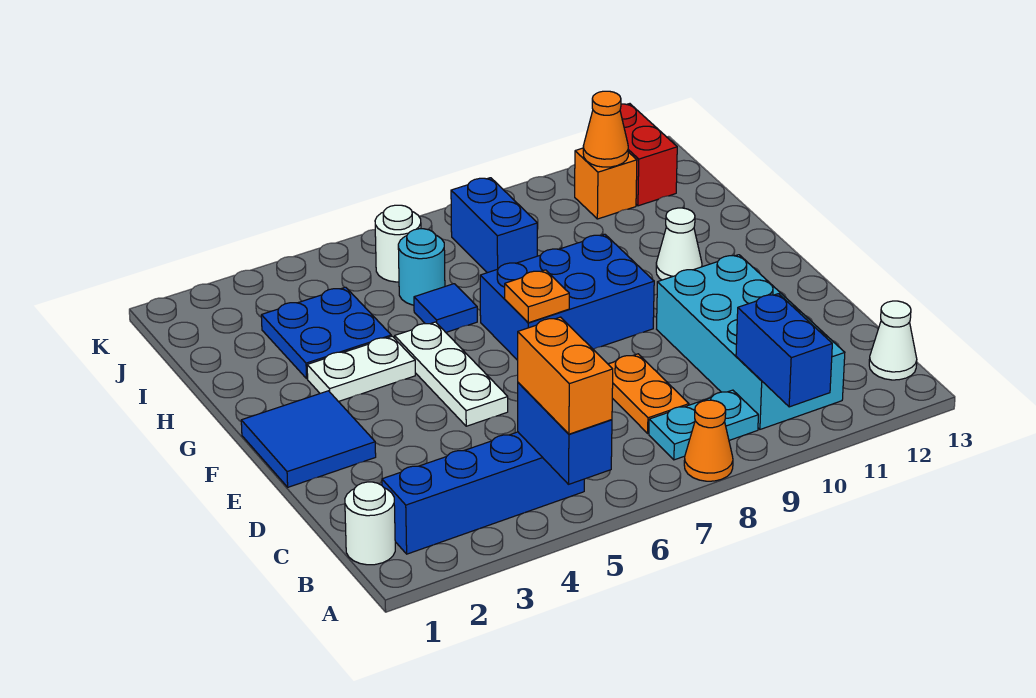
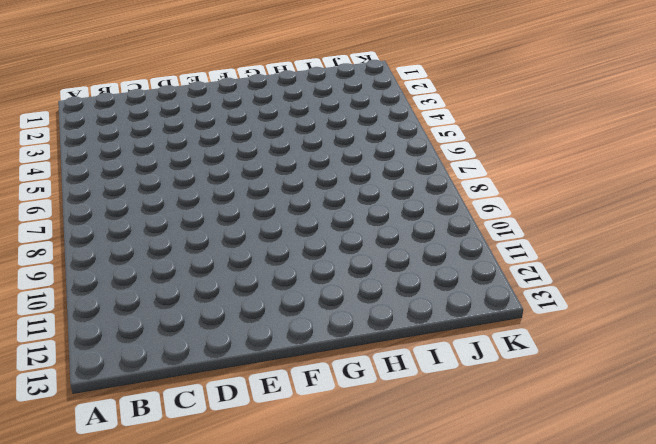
none -> orange cone A8 level 1
none -> white round brick B1 level 1
none -> blue brick B2:B5 level 1

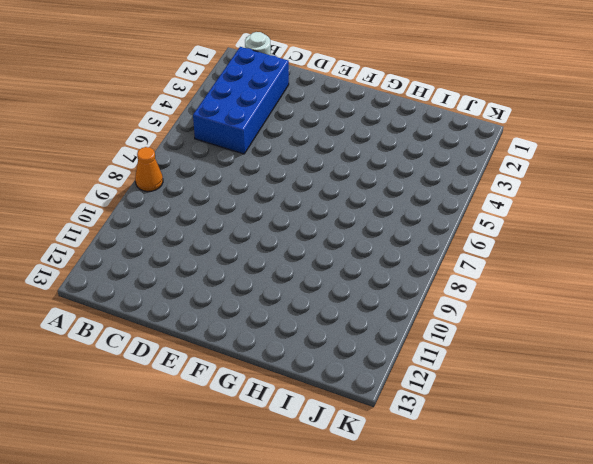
blue brick B2:C5 level 1 -> blue brick B2:B5 level 1
none -> cyan plate B8:B9 level 1
none -> cyan brick B10:E11 level 1
none -> white cone B13 level 1

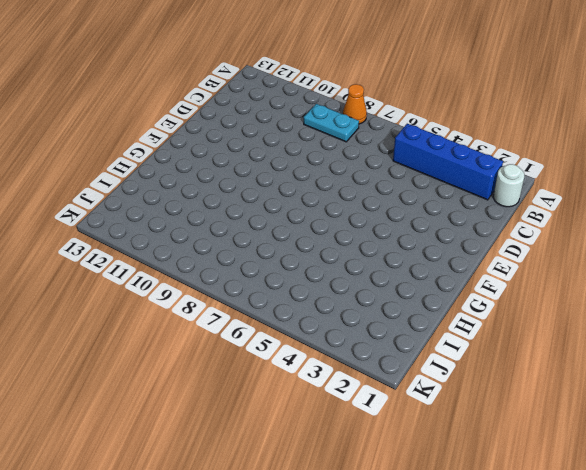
none -> cyan brick B10:E11 level 1
none -> white cone B13 level 1
none -> orange plate C8:D8 level 1

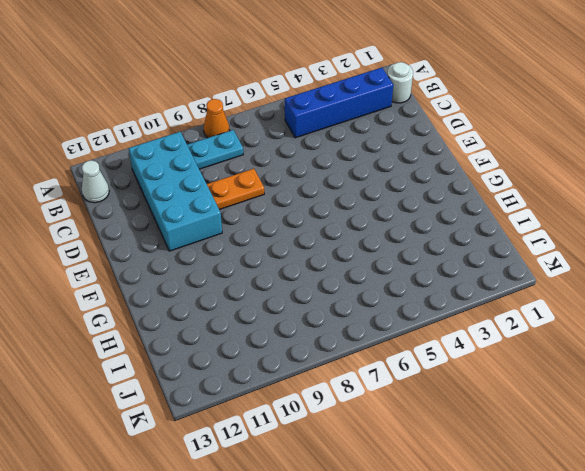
orange plate D8:D9 level 1 -> orange plate C8:D8 level 1
none -> blue tile E1:F2 level 1
none -> white plate E5:G5 level 1
none -> blue brick F7:G9 level 1

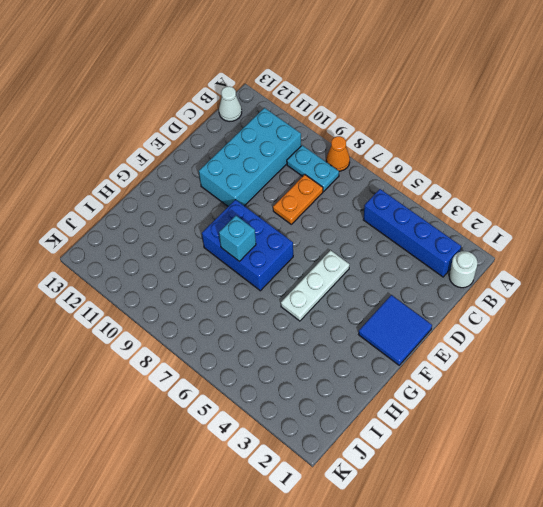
cyan brick G8 level 2 -> none
none -> white plate G3:G4 level 1
none -> white cone G11 level 1
none -> blue plate H3:I4 level 1

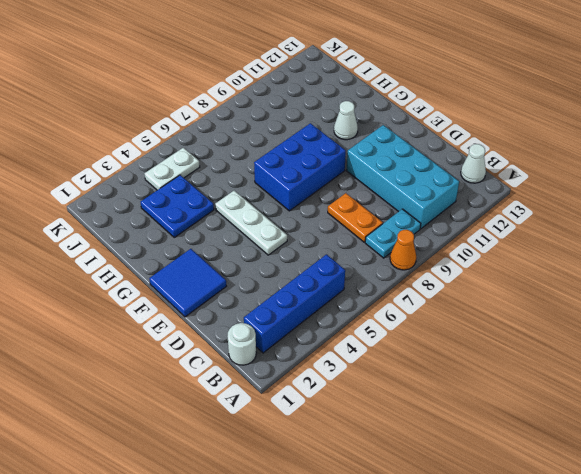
white plate J4:J5 level 1 -> white plate G3:G4 level 1
none -> blue tile H6 level 1
none -> cyan round brick I6 level 1
none -> blue brick I8:J8 level 1

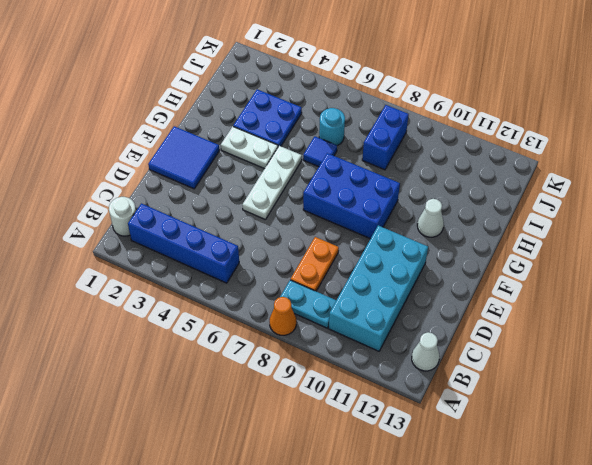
none -> white round brick J6 level 1
none -> orange brick J11 level 1
none -> red brick J12:K12 level 1

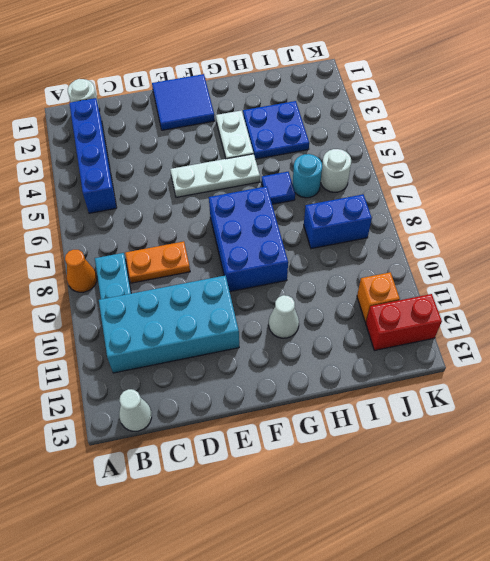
none -> blue brick A5:B5 level 2
none -> blue brick A10:B10 level 2
none -> orange plate F7 level 2

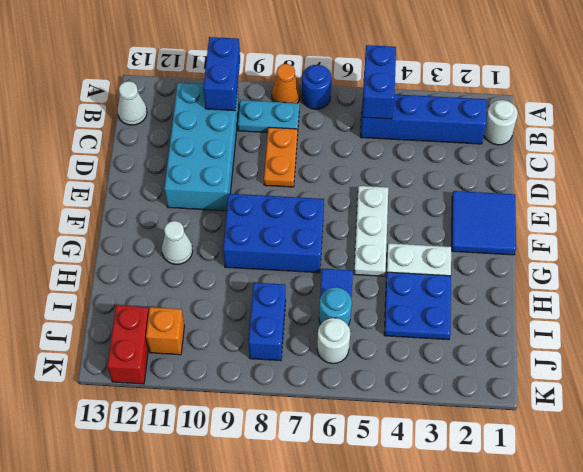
blue round brick A7 level 1 -> none
none -> orange plate F7 level 2
none -> orange cone J11 level 2
none -> orange brick A5:B5 level 3

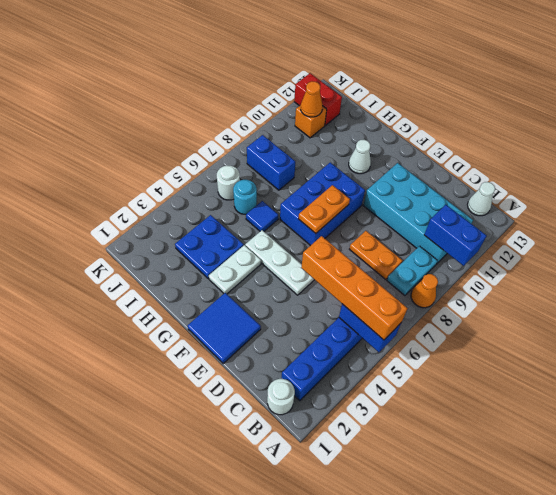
orange brick A5:D5 level 3 -> orange brick A5:B5 level 3
orange plate F7:F8 level 2 -> orange plate F7 level 2

